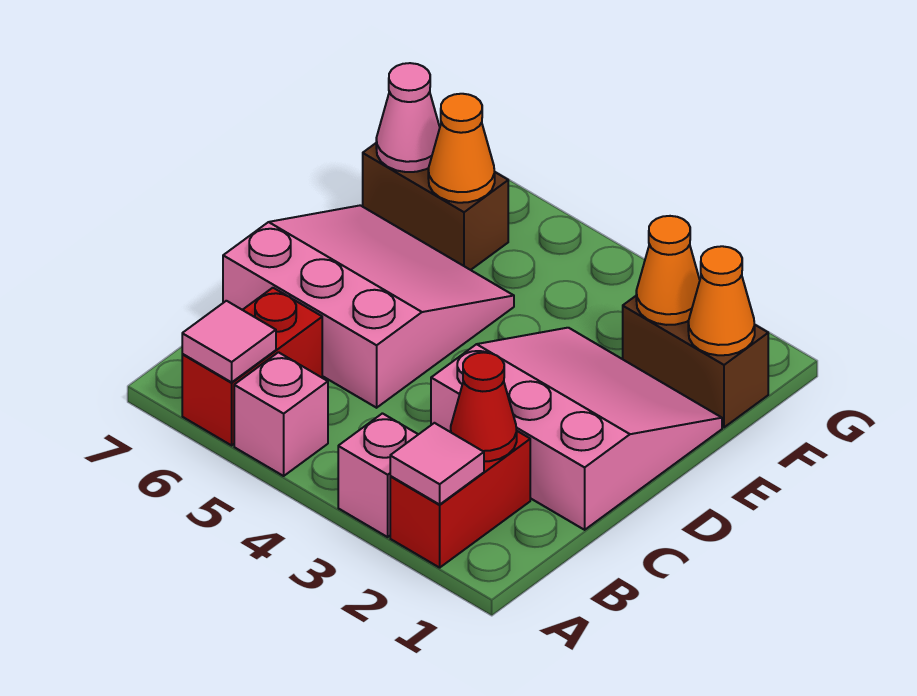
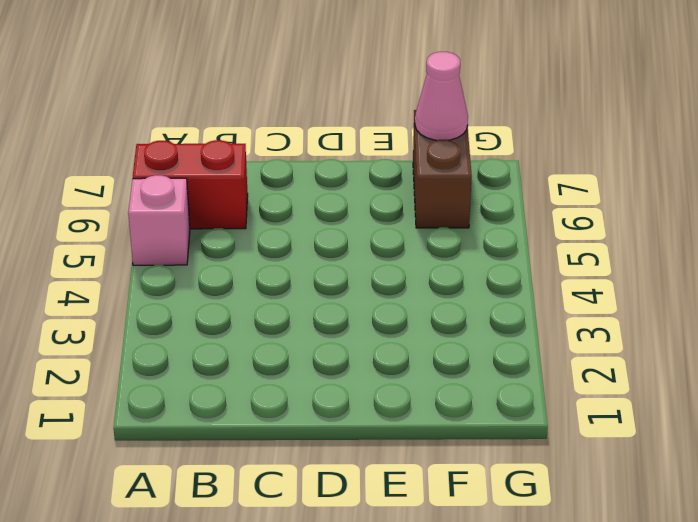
none -> red brick A2:B2 level 1
none -> pink brick A3 level 1
none -> pink slope C1:E3 level 1 top C

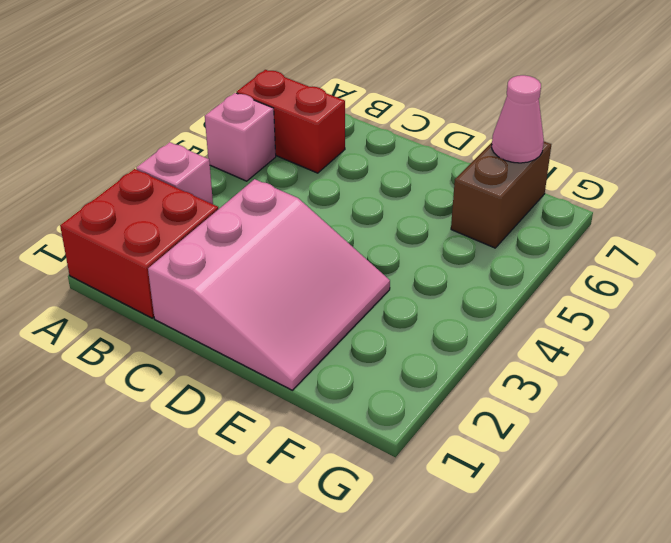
red brick A1:B2 level 1 -> red brick A2:B2 level 1
none -> pink slope C5:E7 level 1 top C
none -> brown brick F1:F2 level 1
none -> pink tile A2 level 2

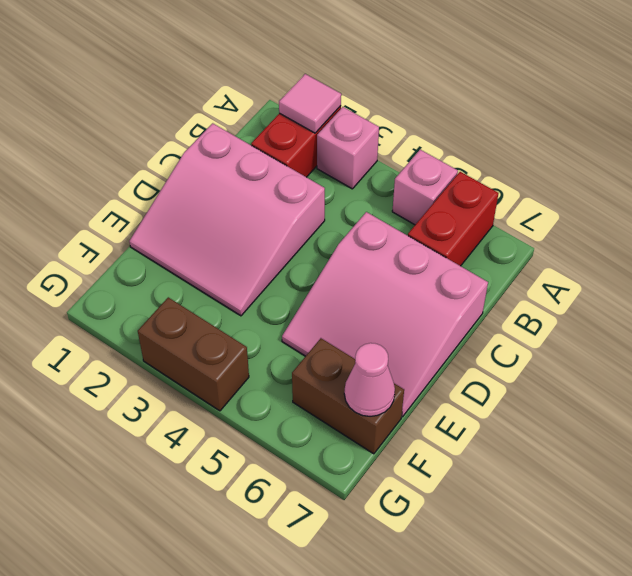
brown brick G3:G4 level 1 -> brown brick F1:F2 level 1
none -> pink tile A6 level 2
none -> red cone B2 level 2
none -> orange cone F1 level 2

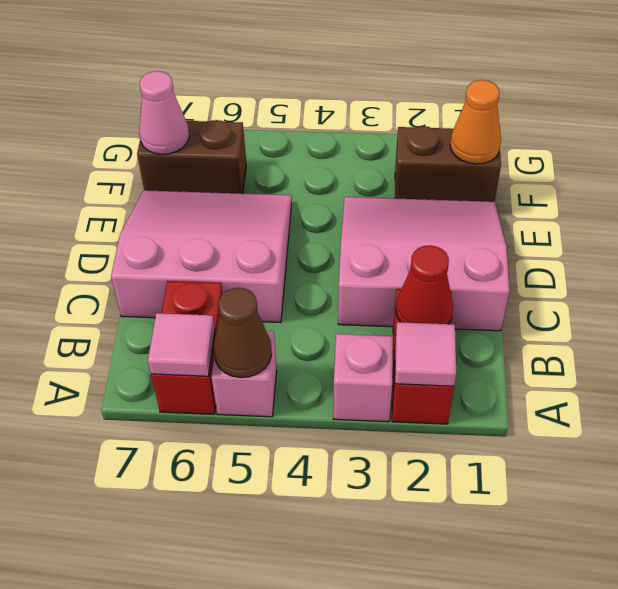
brown cone A5 level 2 -> none
none -> orange cone F2 level 2
none -> orange cone F6 level 2

